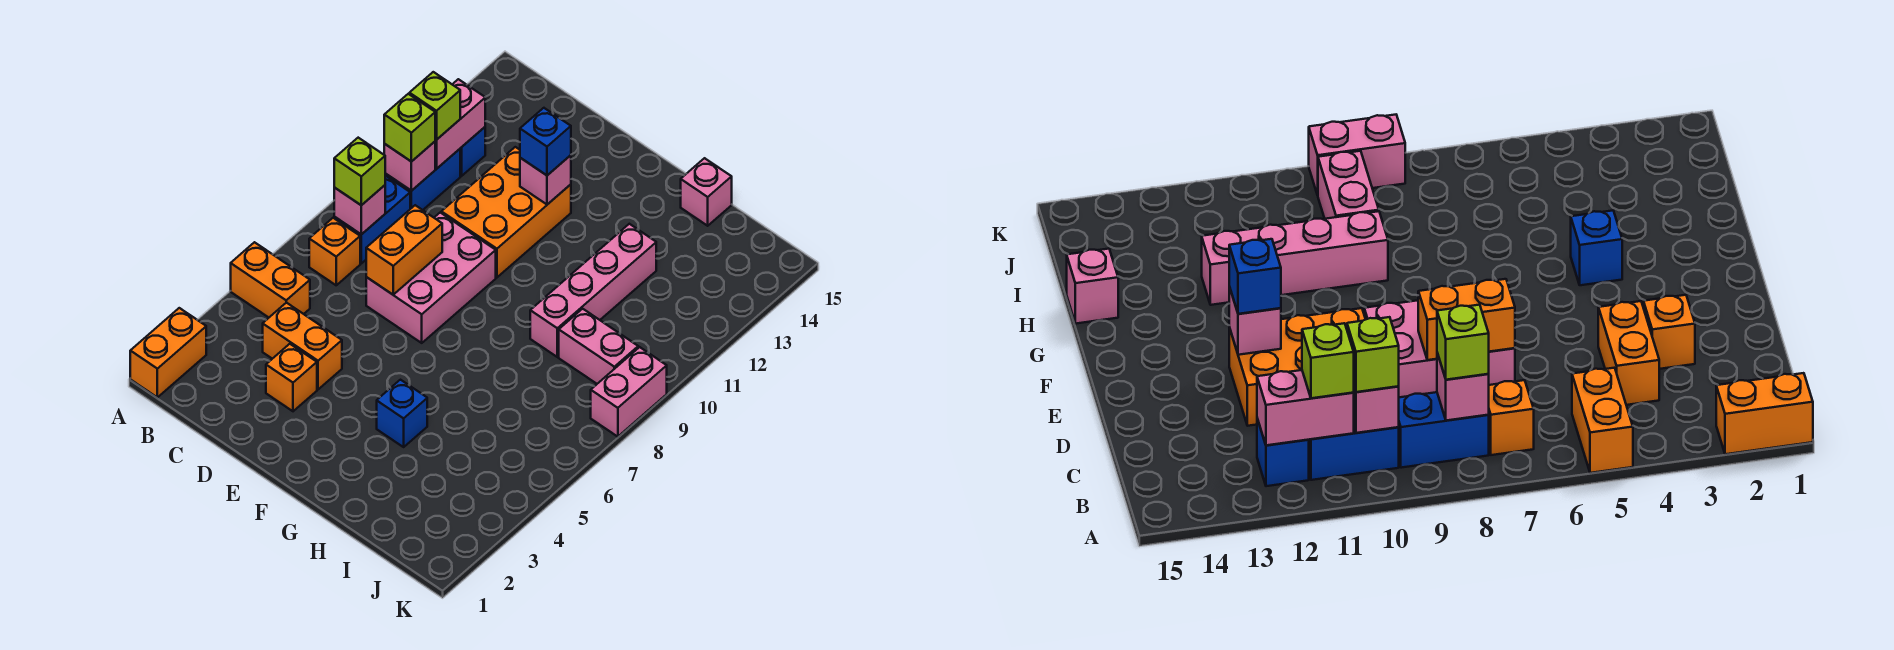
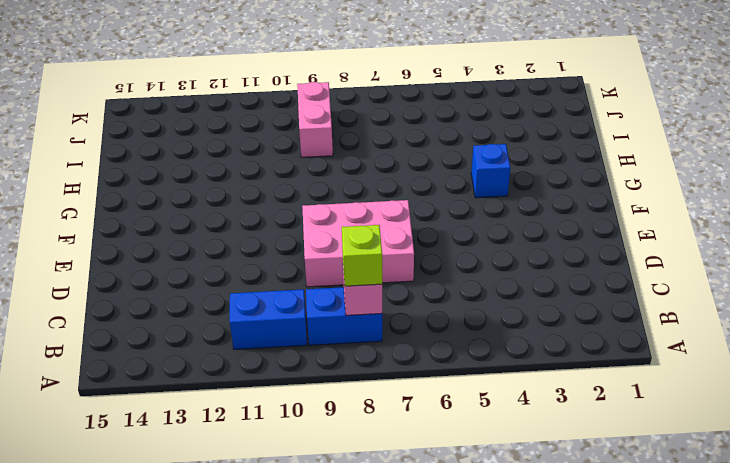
none -> orange brick A1:A2 level 1
none -> orange brick A5:B5 level 1
none -> orange brick B7 level 1

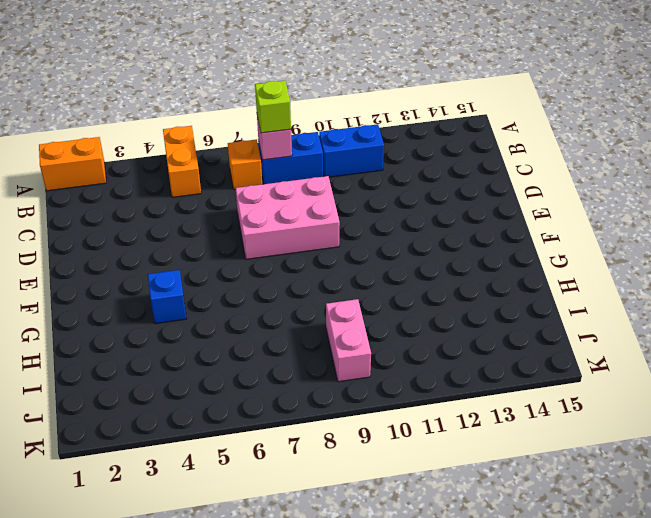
none -> blue brick B12 level 1
none -> orange brick C4:D4 level 1
none -> orange brick D3 level 1

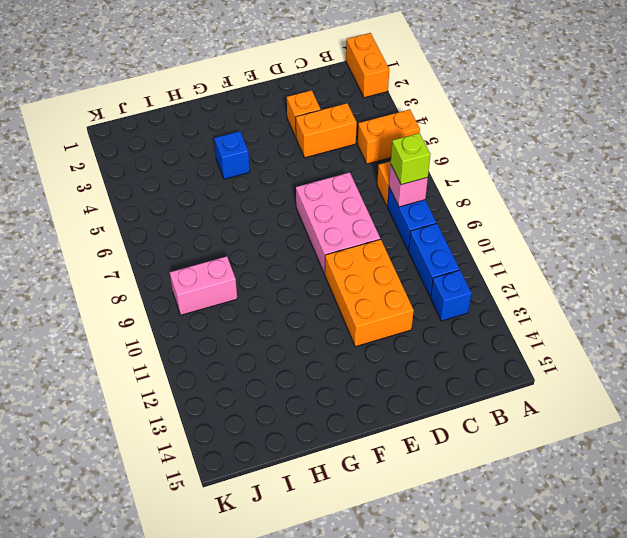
none -> pink brick H9:H12 level 1
none -> pink brick H15 level 1
none -> pink brick K8:K9 level 1

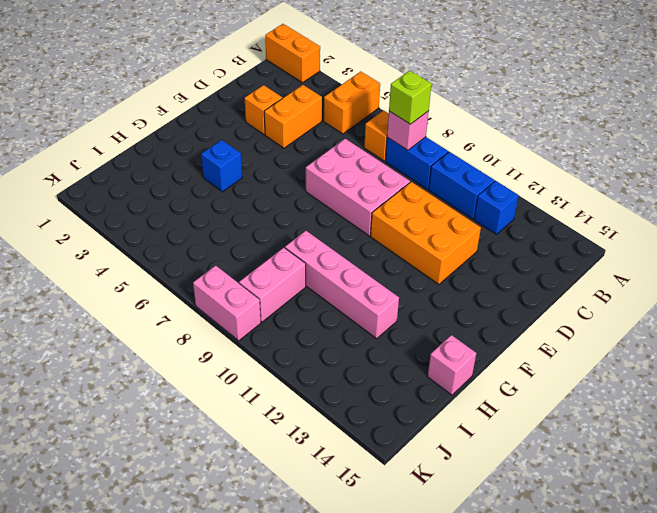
none -> pink brick B10 level 2
none -> pink brick B11:B12 level 2
none -> orange brick D7:D8 level 2

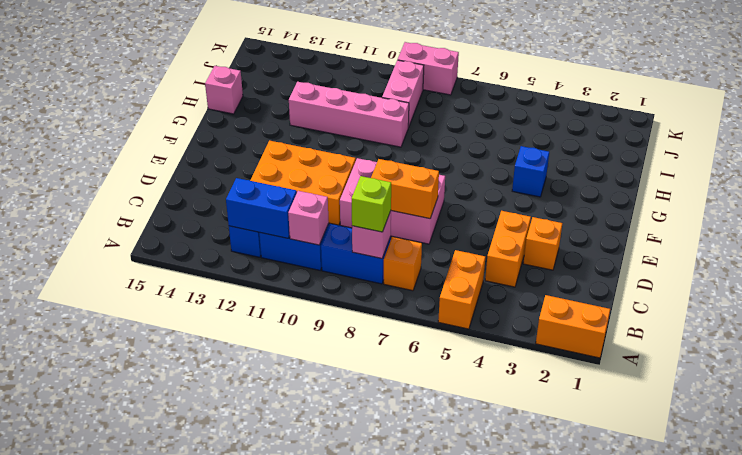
blue brick B11:B12 level 2 -> pink brick B11:B12 level 2
none -> pink brick E12 level 2
none -> lime brick B10 level 3
none -> lime brick B11 level 3

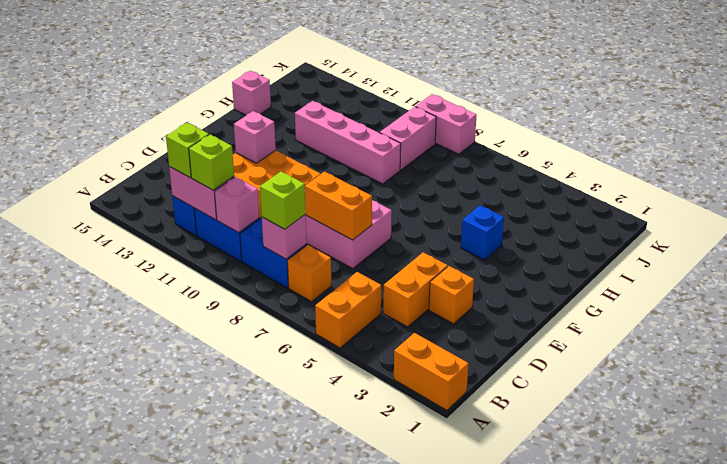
lime brick B12 level 3 -> lime brick B10 level 3
none -> blue brick E12 level 3

